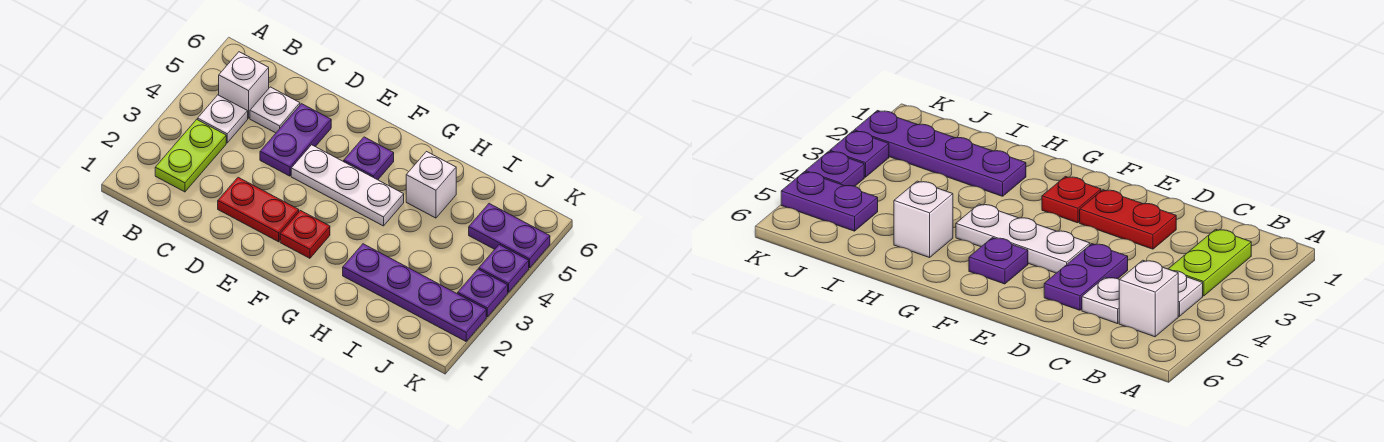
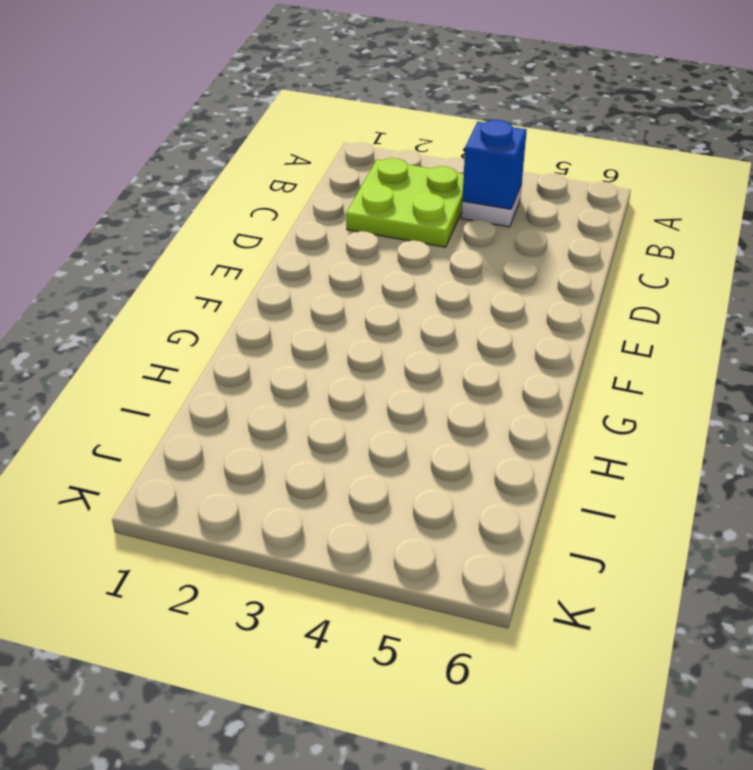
lime plate B2:C3 level 1 -> lime plate B2:B3 level 1
blue brick B4 level 2 -> none
none -> white brick B5 level 1
none -> white plate C5 level 1
none -> red plate D2:E2 level 1

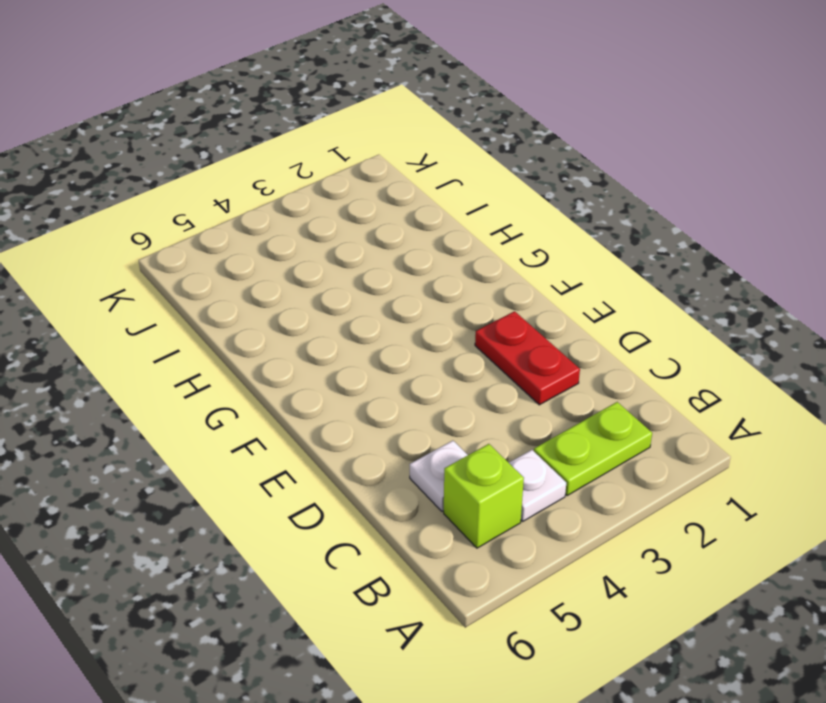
lime brick B5 level 1 -> white brick B5 level 1
none -> purple plate D4:D5 level 1
none -> white plate E4:G4 level 1
none -> red plate F2 level 1

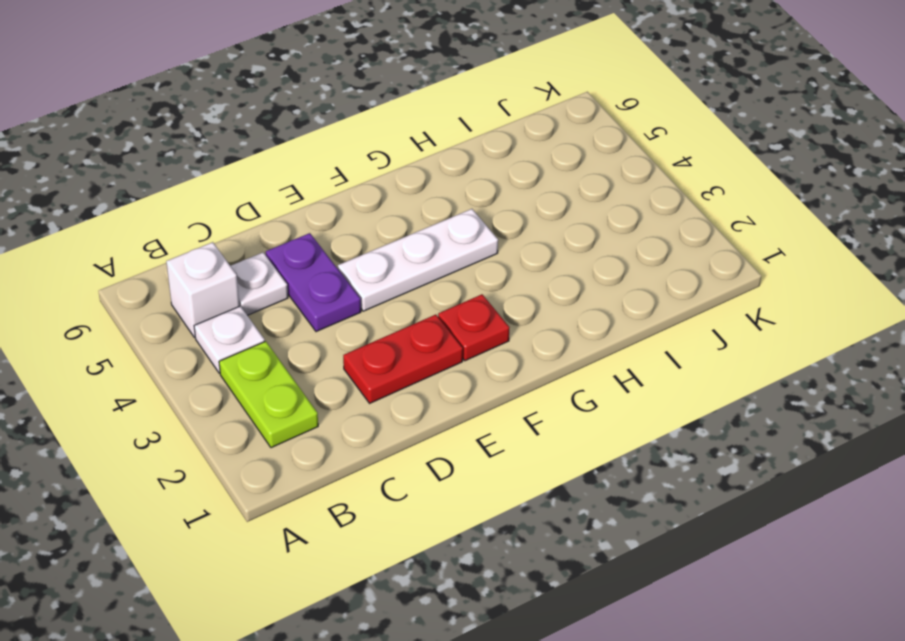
none -> purple plate F5 level 1
none -> purple plate H2:K2 level 1
none -> white brick H5 level 1

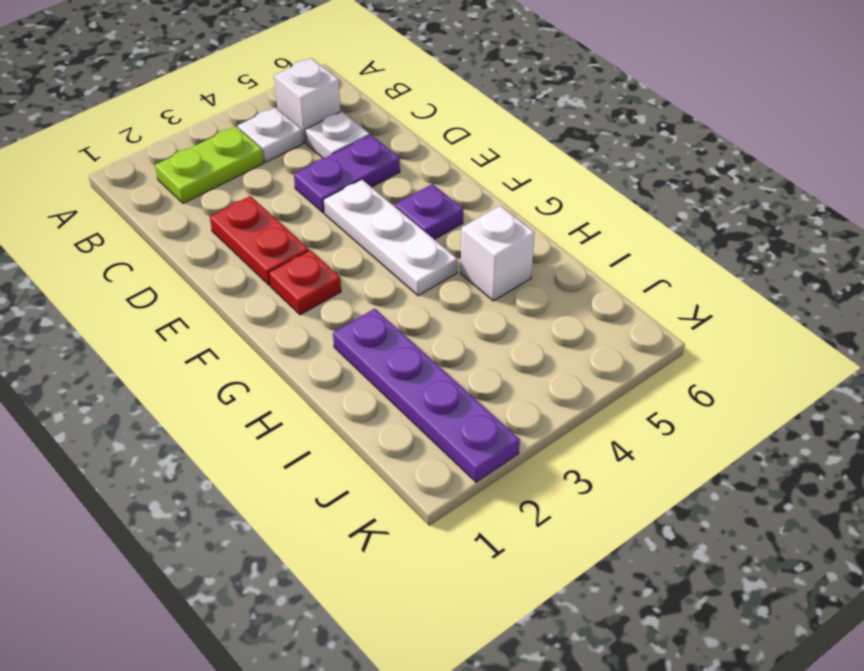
none -> purple plate J5:K5 level 1
none -> purple plate K3 level 1
none -> purple plate K4 level 1

